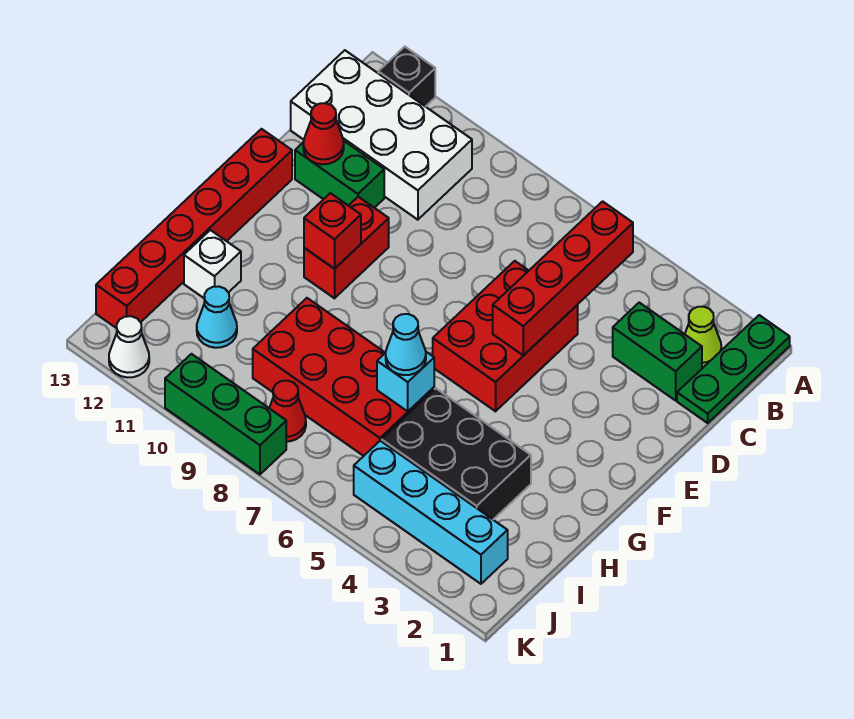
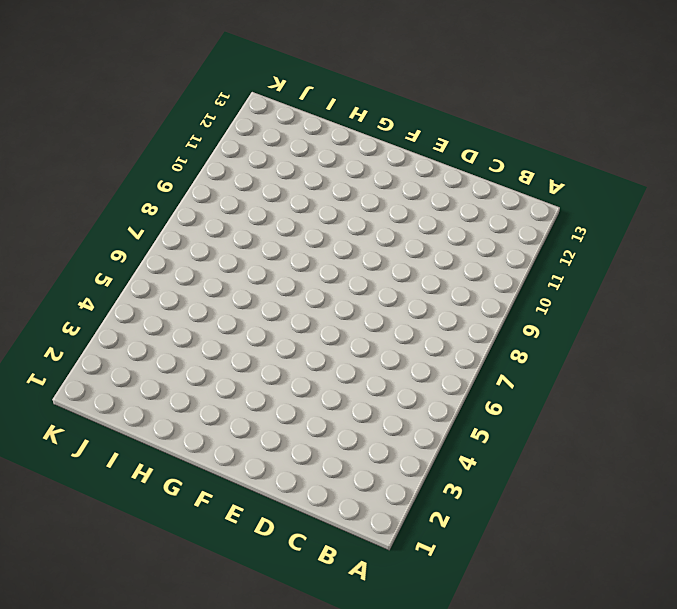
none -> green plate A1:C1 level 1
none -> black brick A12 level 1
none -> lime cone B2 level 1

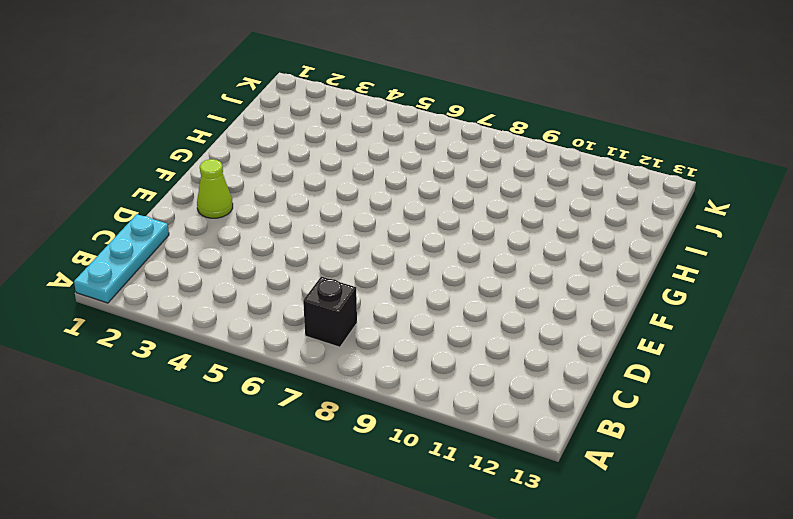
cyan plate A1:C1 level 1 -> green plate A1:C1 level 1
black brick B7 level 1 -> black brick A12 level 1
lime cone E2 level 1 -> lime cone B2 level 1
none -> white brick B10:C13 level 1
none -> green brick C2:C3 level 1
none -> red brick D5:F6 level 1

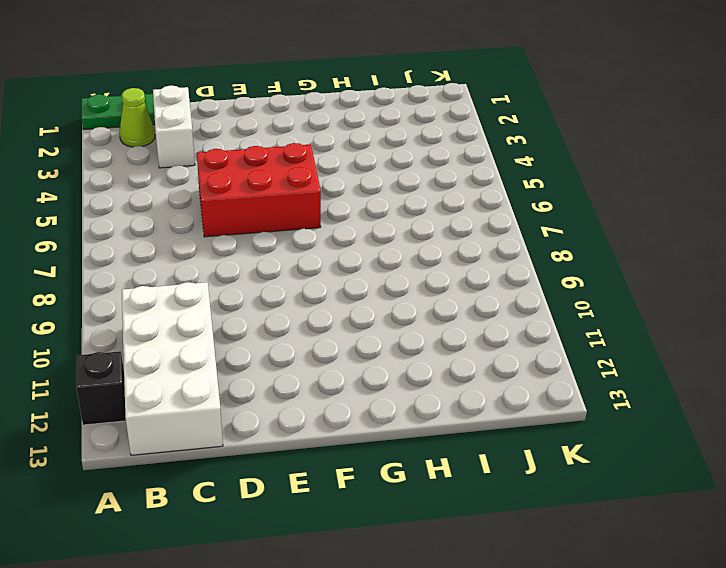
white brick C2:C3 level 1 -> green brick C2:C3 level 1
none -> green brick D11:D12 level 1
none -> red brick E10:F10 level 1
none -> red brick E13:J13 level 1

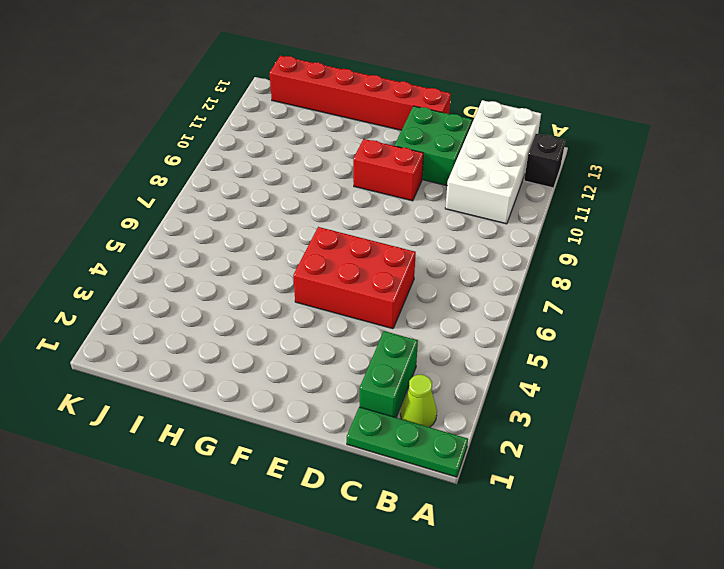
green brick D11:E12 level 1 -> green brick D11:D12 level 1
none -> black brick H3:I5 level 1
none -> red brick H6:I9 level 1
none -> white brick H12 level 1

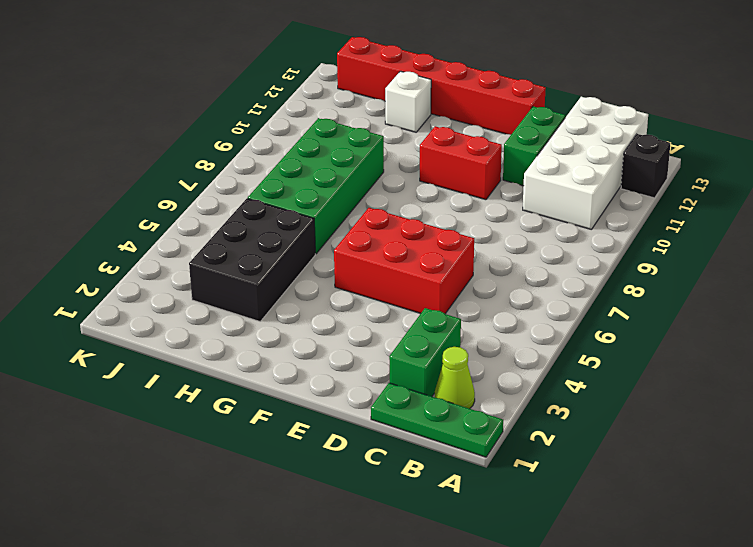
green brick H6:I9 level 1 -> red brick H6:I9 level 1
none -> cyan cone I11 level 1
none -> cyan brick J2:J5 level 1
none -> red cone J8 level 1

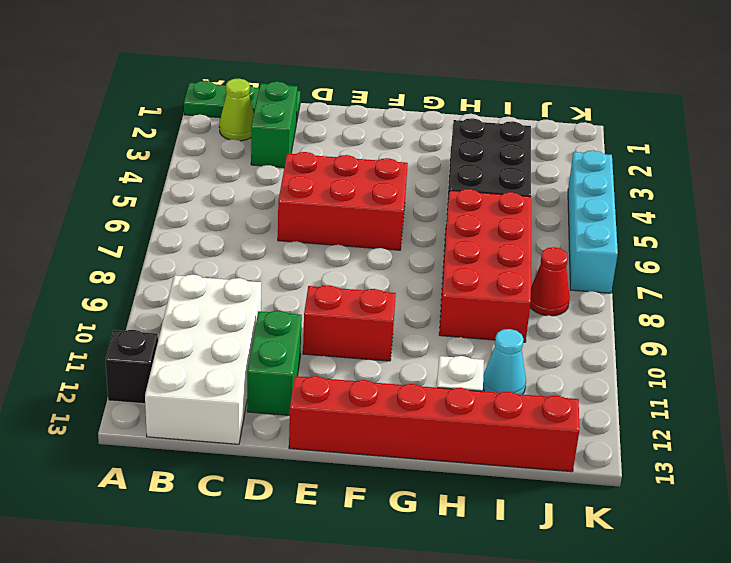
cyan brick K4:K7 level 1 -> cyan brick J2:J5 level 1
none -> green brick K8:K10 level 1
none -> white cone K12 level 1
none -> red brick B5:E5 level 2

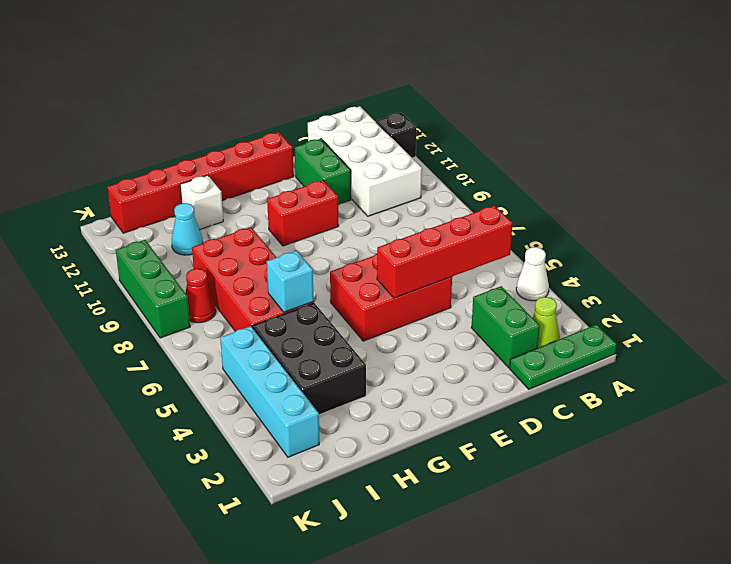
white cone A4 level 1 -> white cone K12 level 1
none -> red cone D12 level 2
none -> red brick F10 level 2
none -> cyan cone H6 level 3

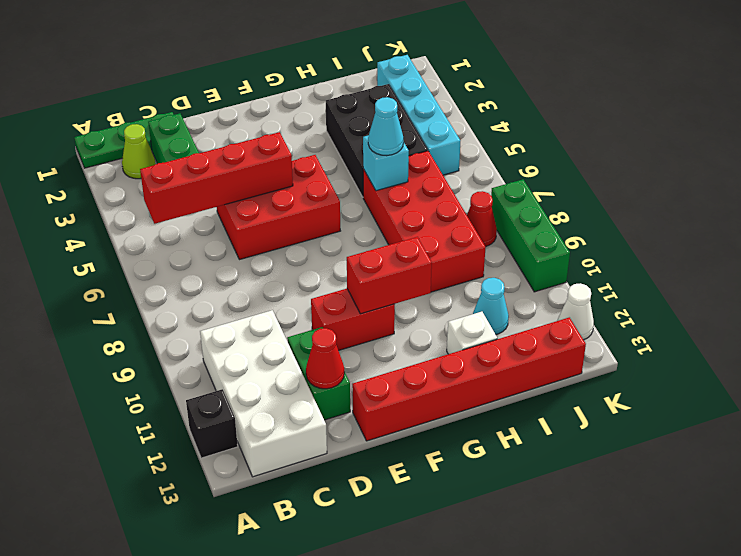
red brick F10:G10 level 2 -> red brick F10 level 2

